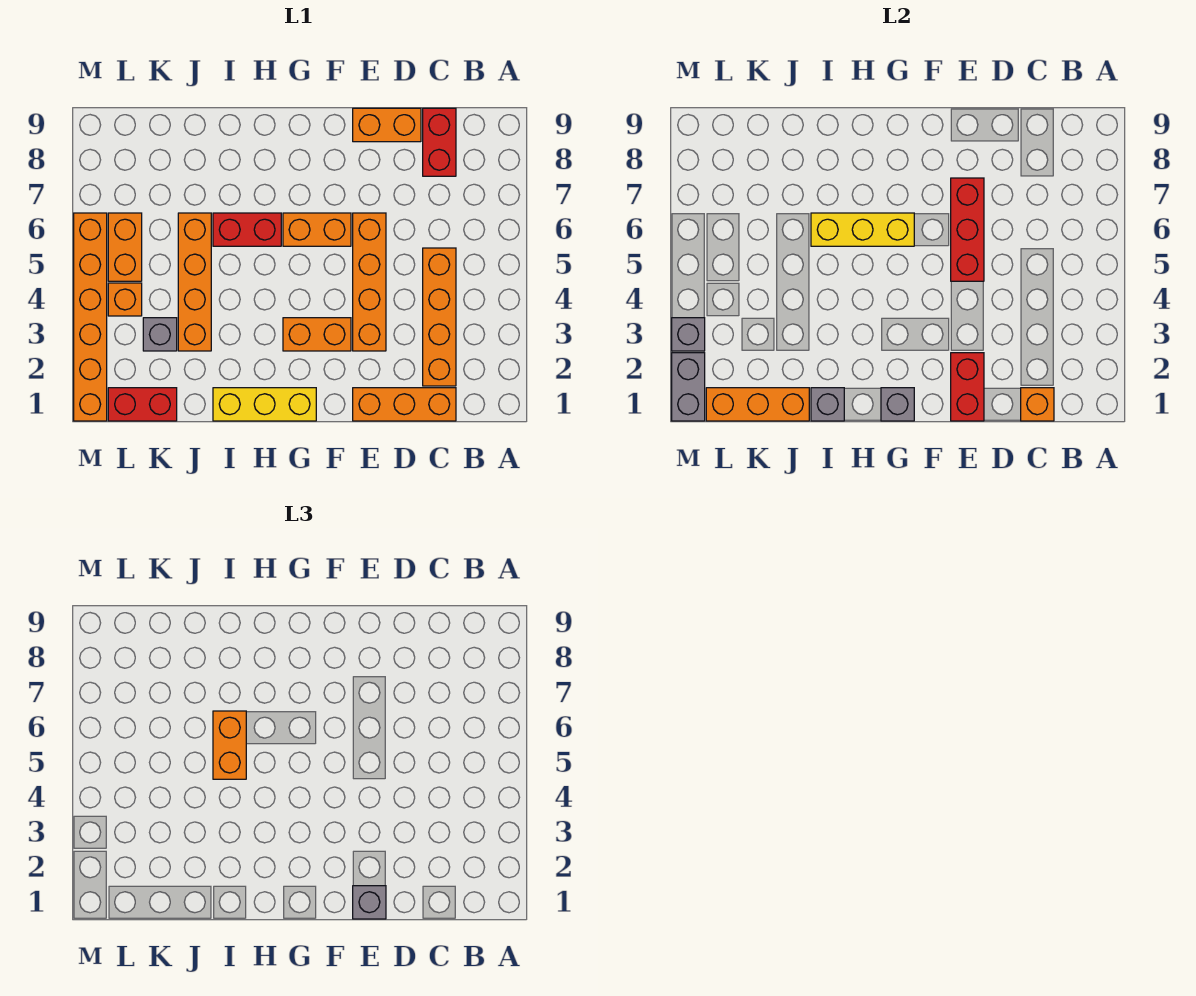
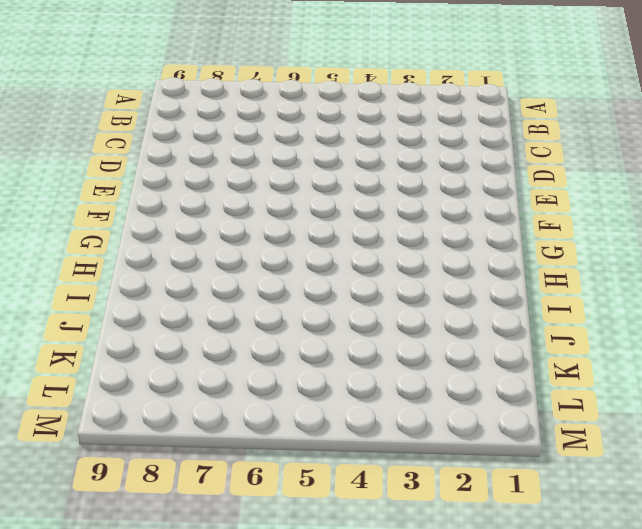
none -> orange brick C1:E1 level 1
none -> orange brick C2:C5 level 1
none -> red brick C8:C9 level 1

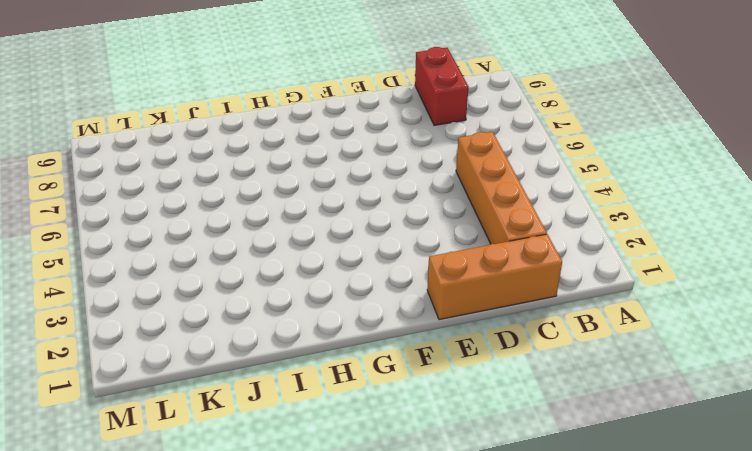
none -> orange brick D9:E9 level 1
none -> orange brick E3:E6 level 1
none -> orange brick F3:G3 level 1

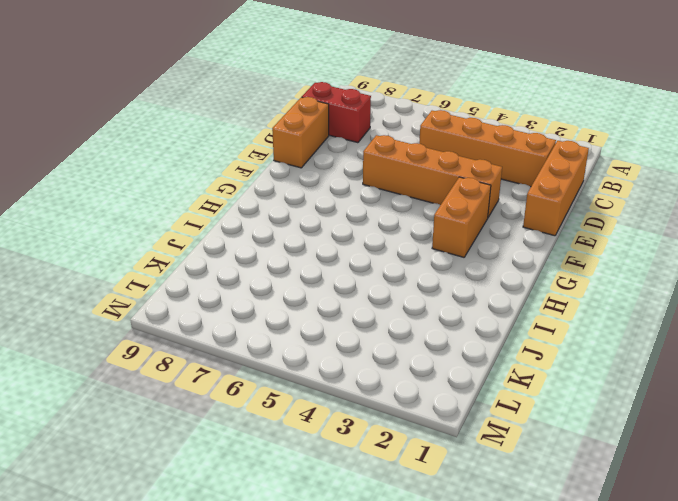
none -> orange brick F6:G6 level 1
none -> yellow brick G1:I1 level 1
none -> red brick H6:I6 level 1

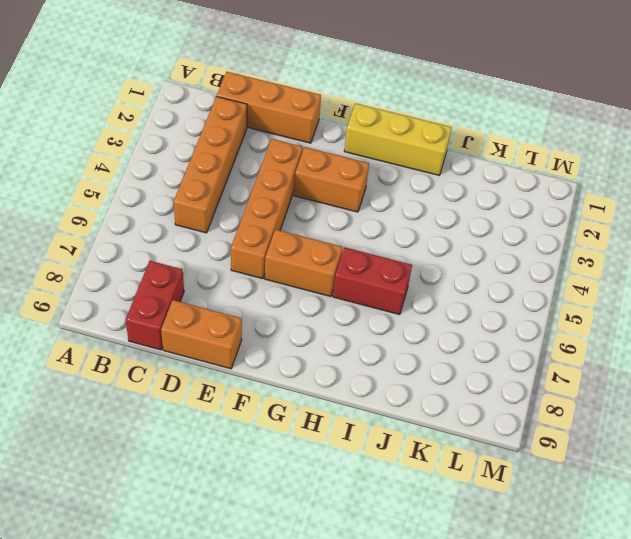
none -> orange brick J3:J6 level 1
none -> red brick K1:L1 level 1
none -> grey brick K3 level 1

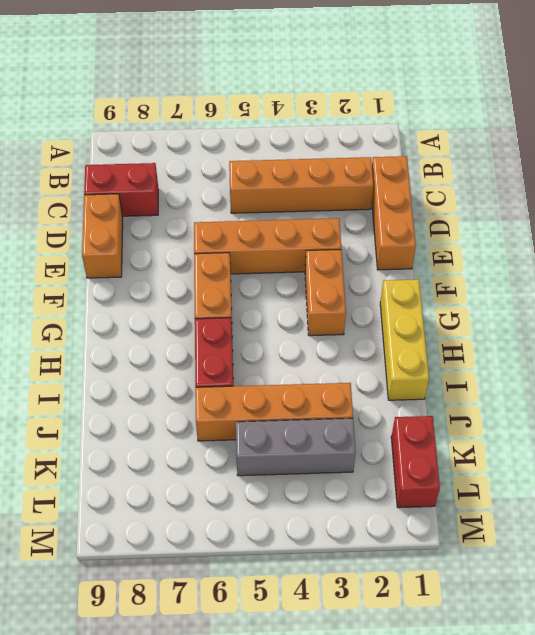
grey brick K3:K5 level 1 -> grey brick K3 level 1
none -> orange brick L4 level 1
none -> orange brick L5:L6 level 1
none -> orange brick M1:M6 level 1

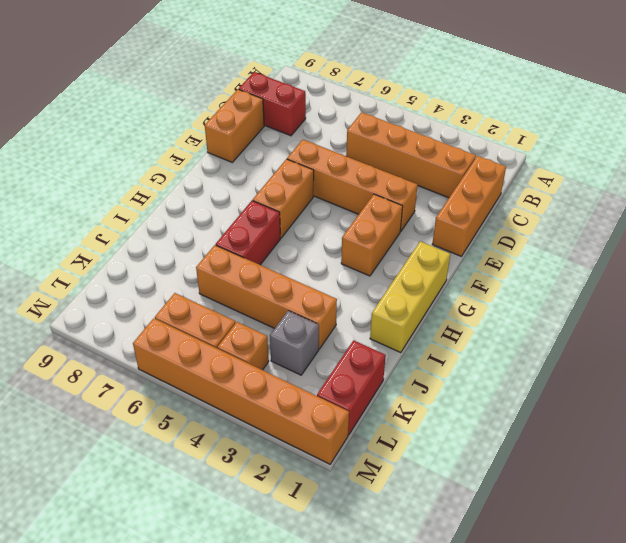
none -> orange brick C1 level 2
none -> red brick E1:E2 level 2
none -> red brick E5:E7 level 2

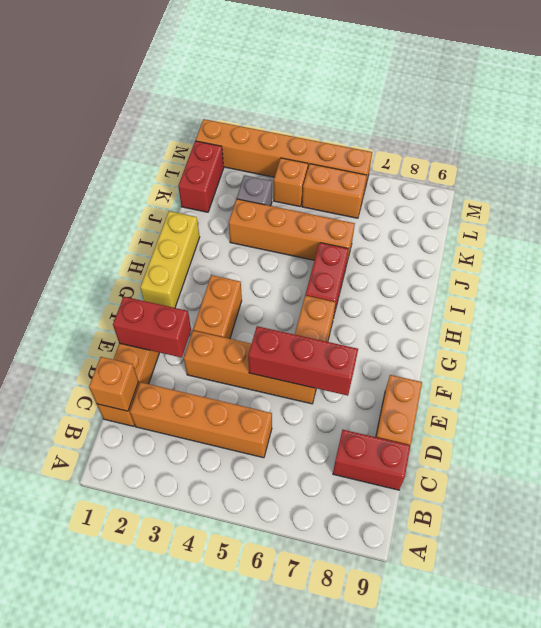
none -> grey brick G1 level 2
none -> yellow brick G6:I6 level 2
none -> grey brick I1 level 2

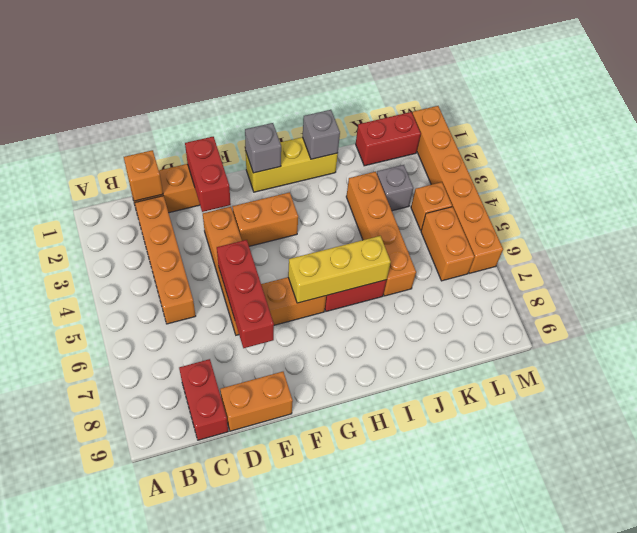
none -> orange brick J1:L1 level 2
none -> grey brick M1:M2 level 2
none -> grey brick M3 level 2

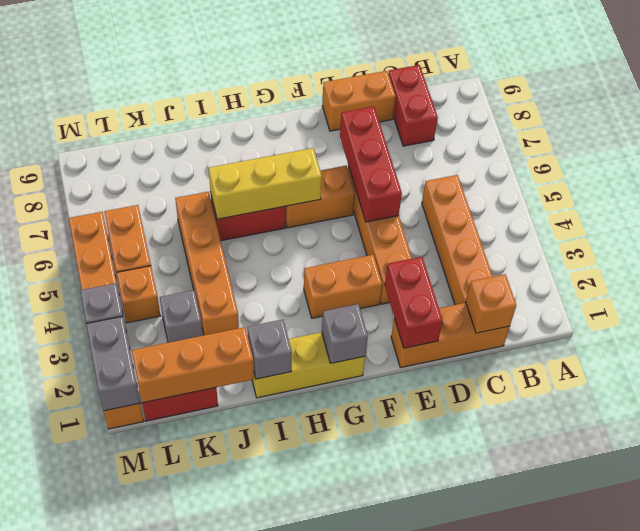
none -> grey brick E1 level 3
none -> orange brick I5:I6 level 3

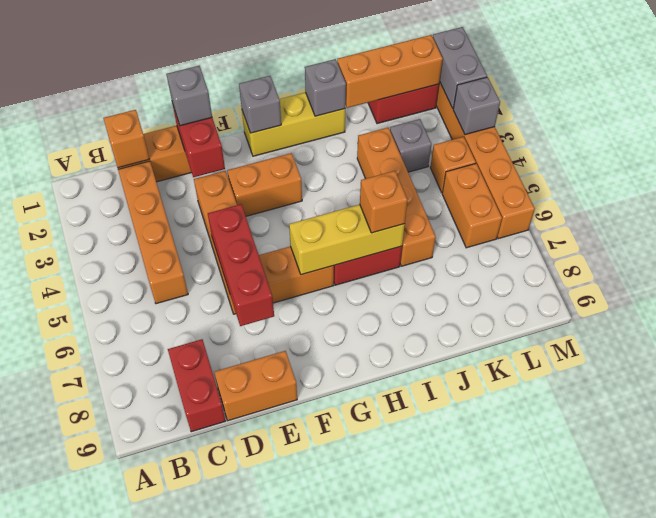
orange brick I6 level 3 -> orange brick I5:I6 level 3

